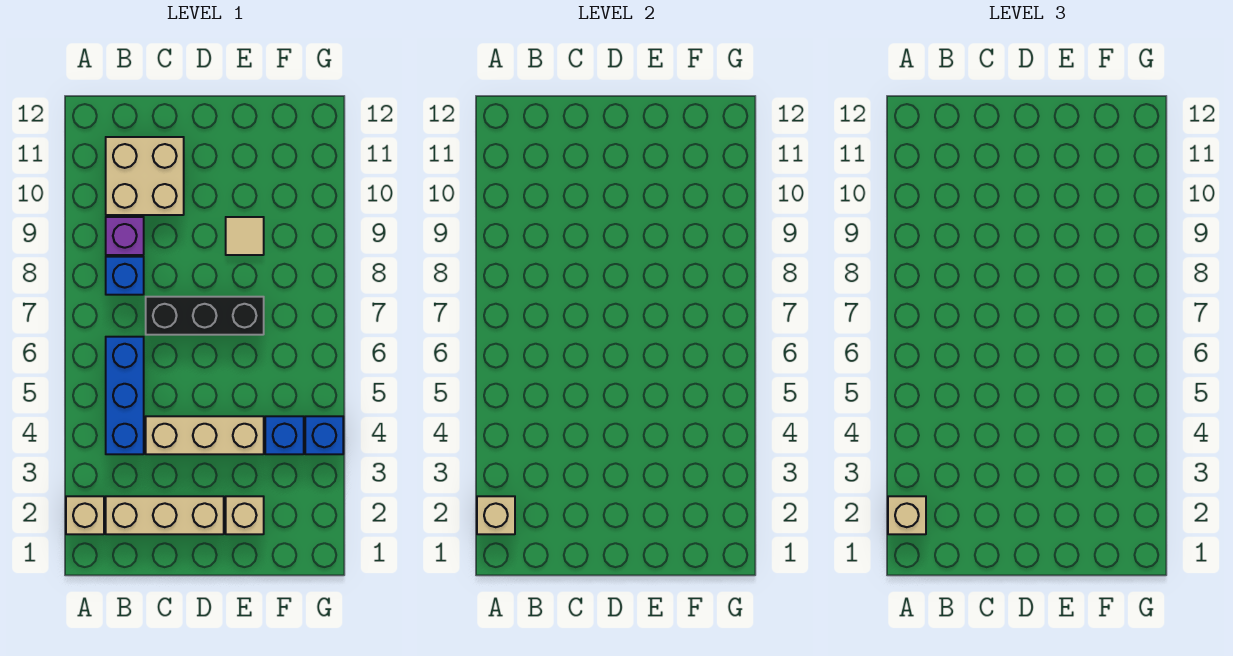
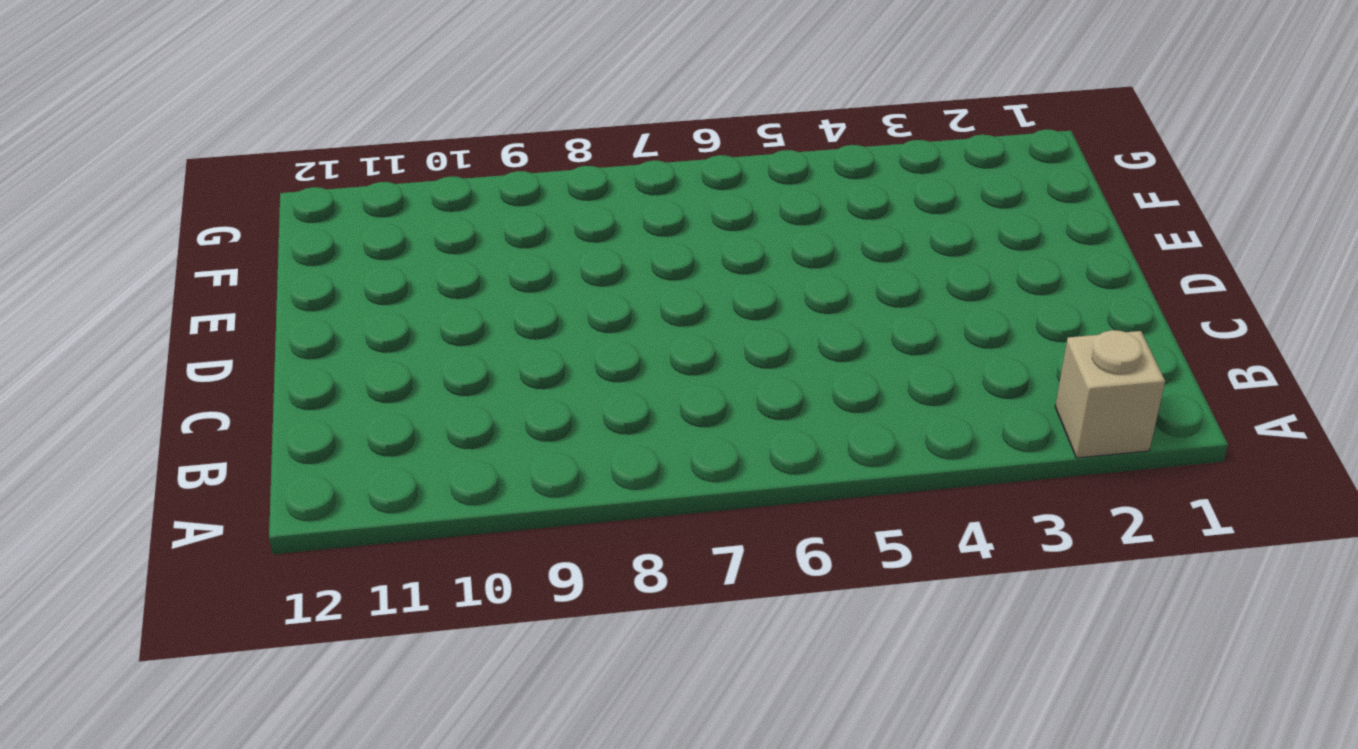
none -> tan brick B2:D2 level 1
none -> blue brick B4:B6 level 1
none -> blue brick B8 level 1

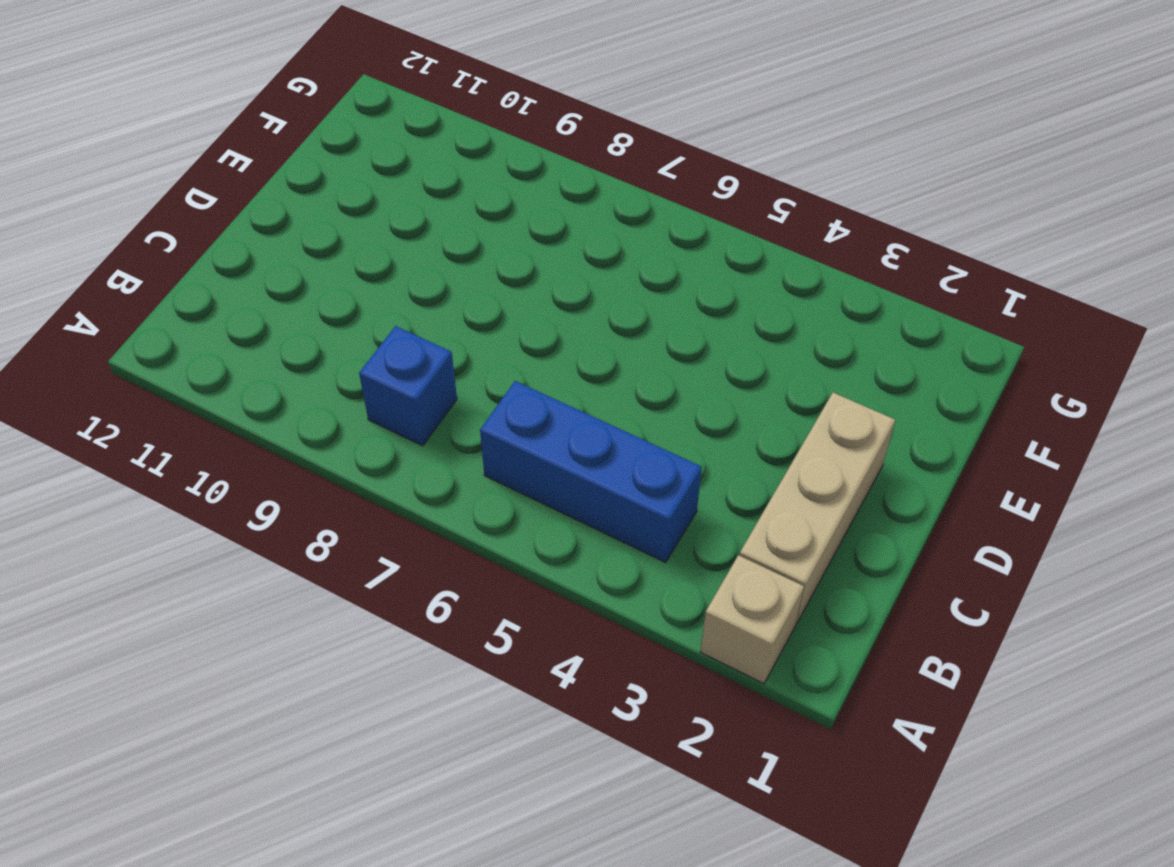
none -> purple brick B9 level 1
none -> tan brick B10:C11 level 1
none -> tan brick C4:E4 level 1

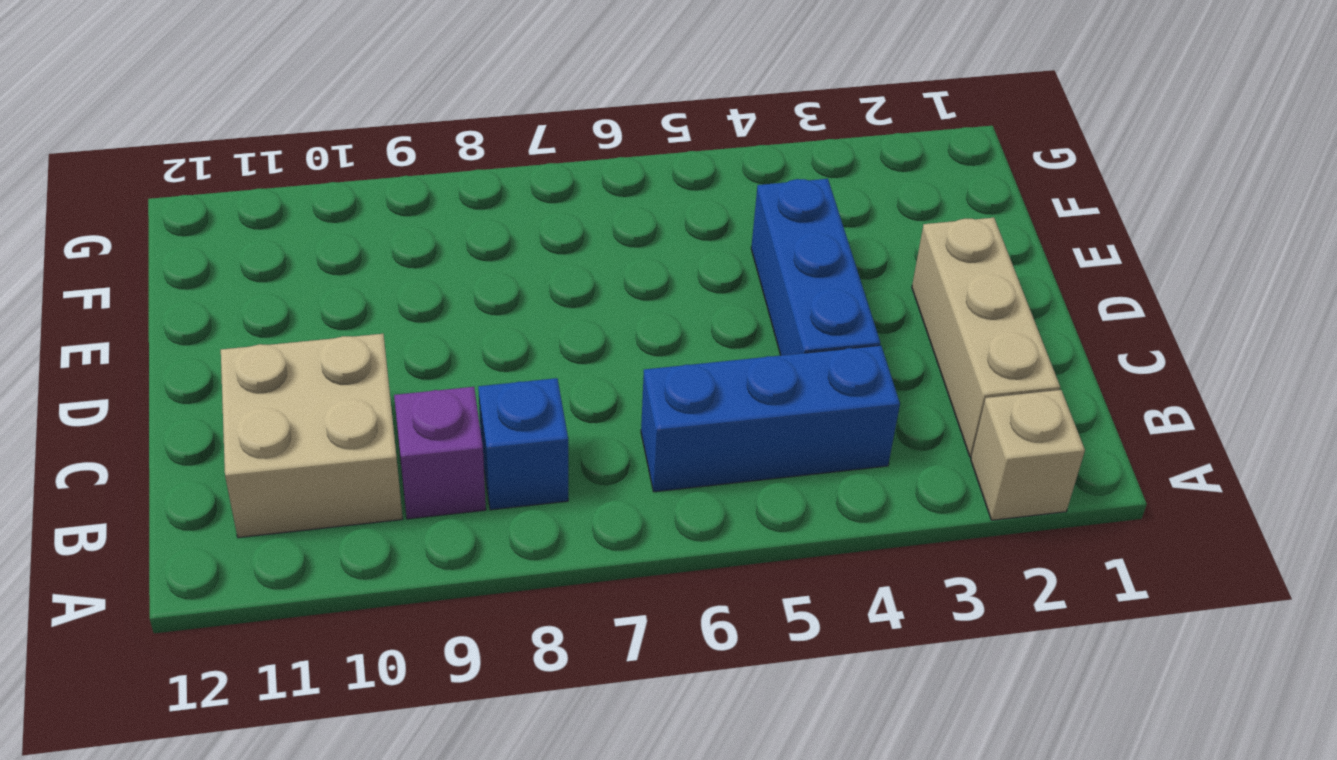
blue brick C4:E4 level 1 -> tan brick C4:E4 level 1
none -> black brick C7:E7 level 1
none -> tan brick E2 level 1
none -> tan tile E9 level 1

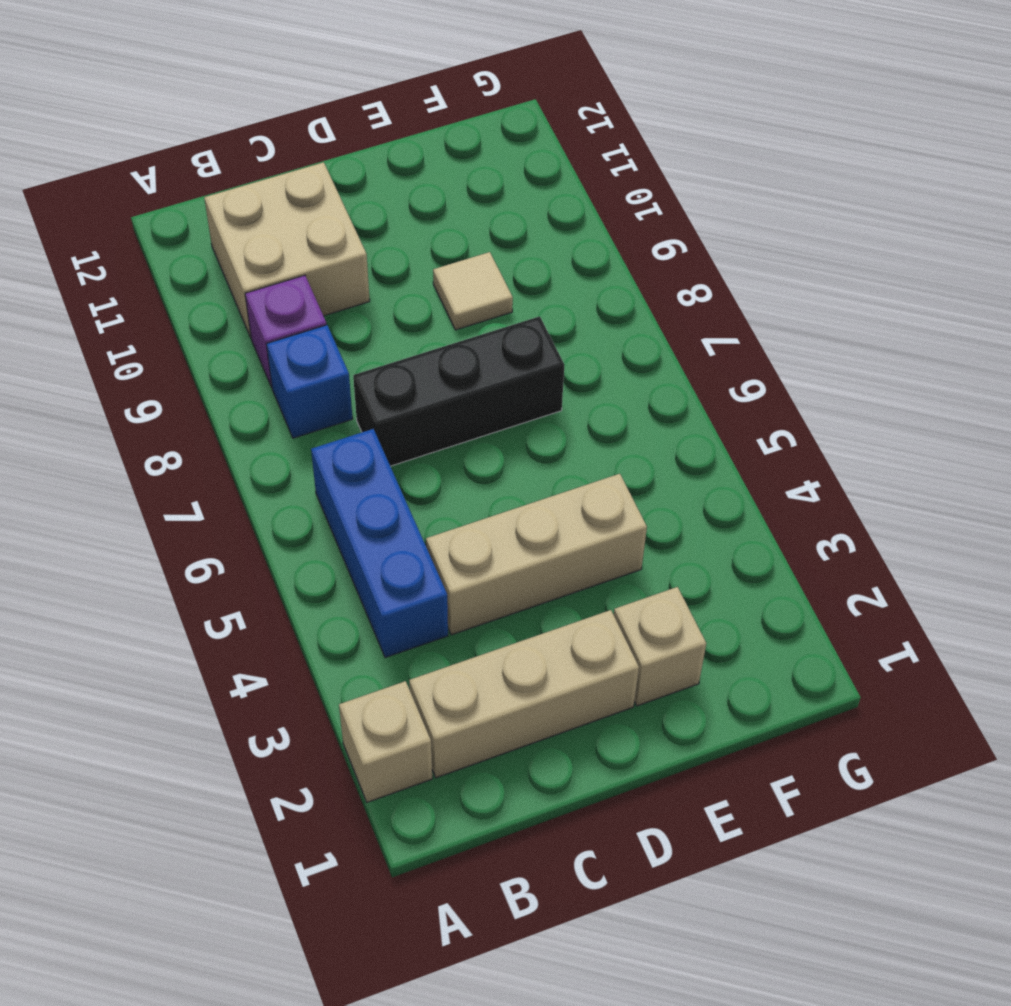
none -> blue brick F4 level 1
none -> blue brick G4 level 1
none -> tan brick A2 level 2

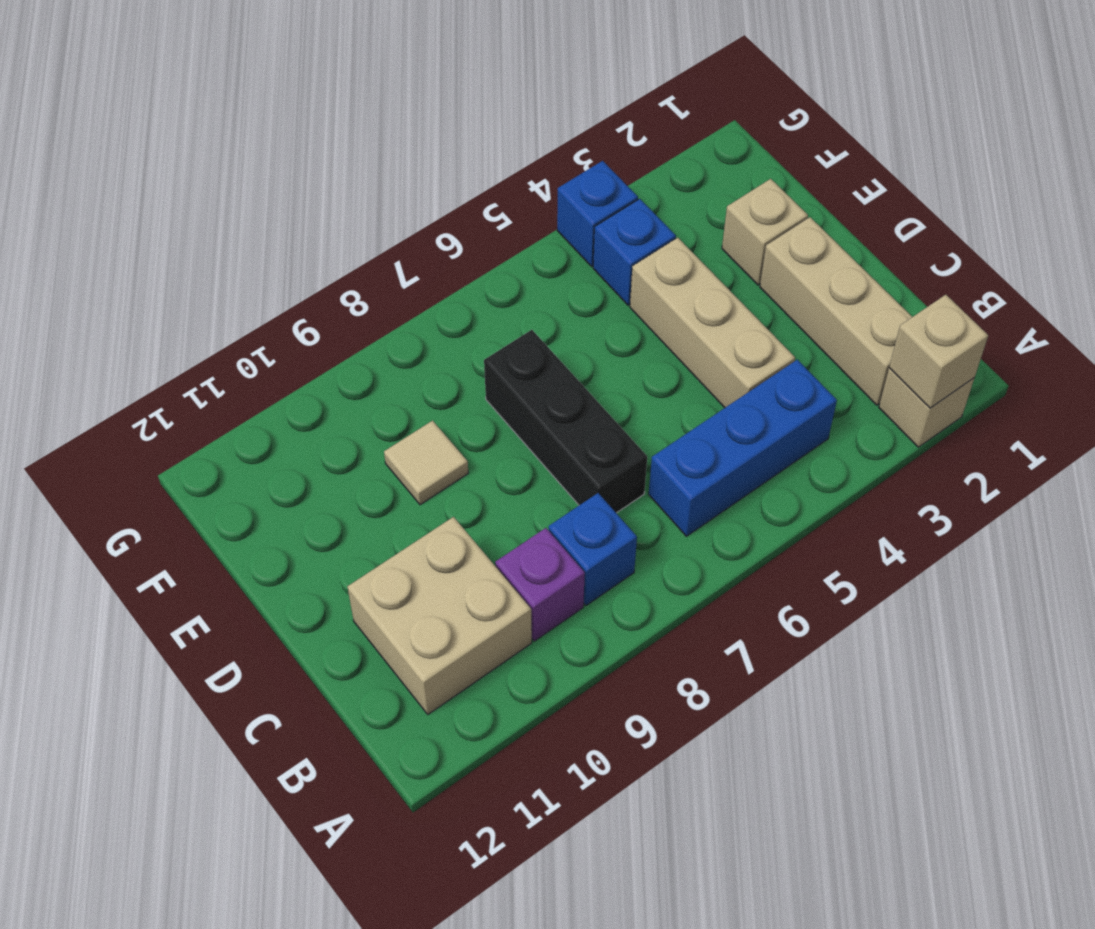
none -> tan brick A2 level 3

